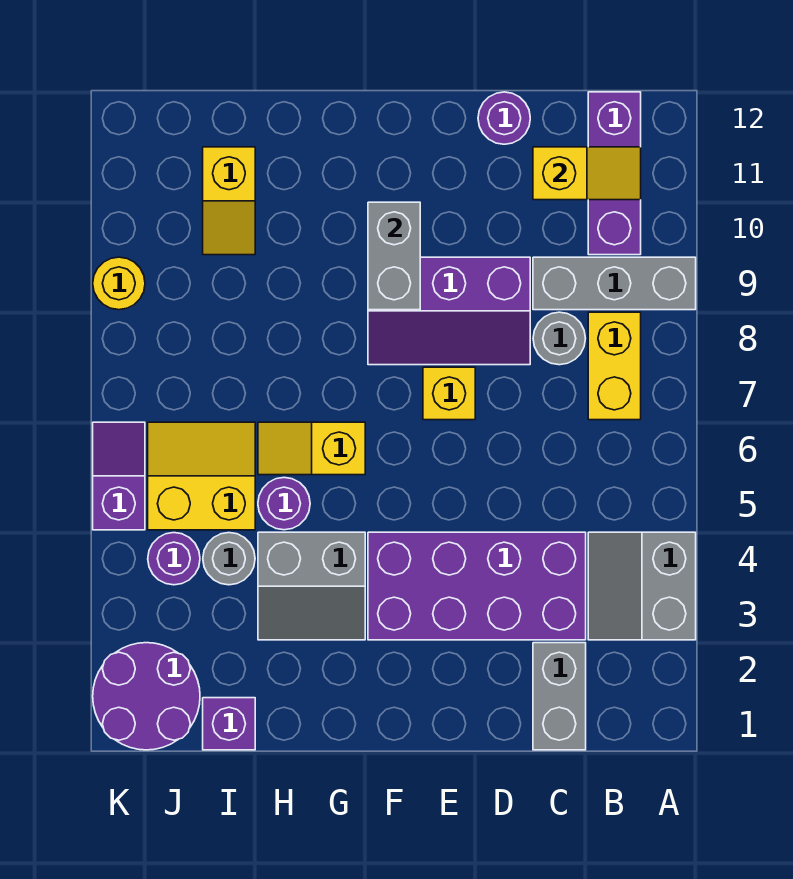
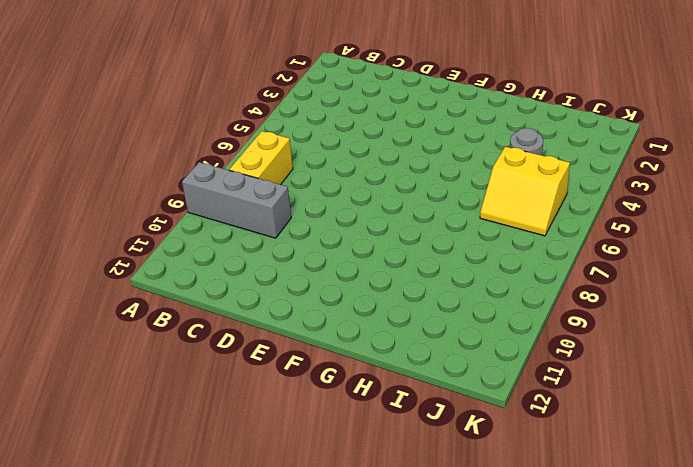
none -> grey slope A3:B4 level 1 top A
none -> purple brick B10:B12 level 1
none -> grey brick C1:C2 level 1

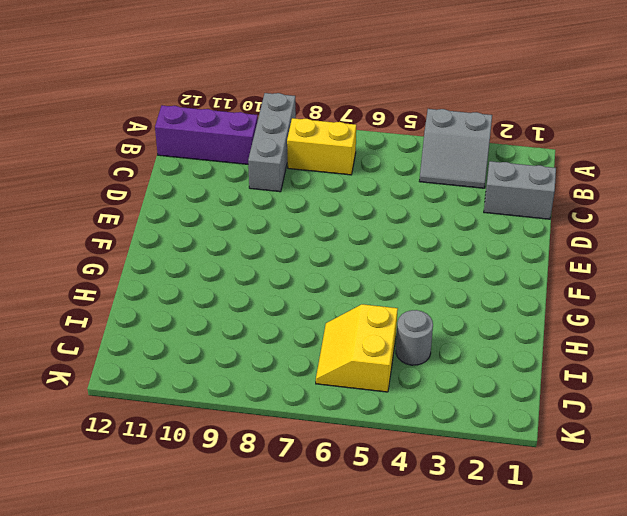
none -> purple brick C3:F4 level 1
none -> grey round brick C8 level 1
none -> purple slope D8:F9 level 1 top 9

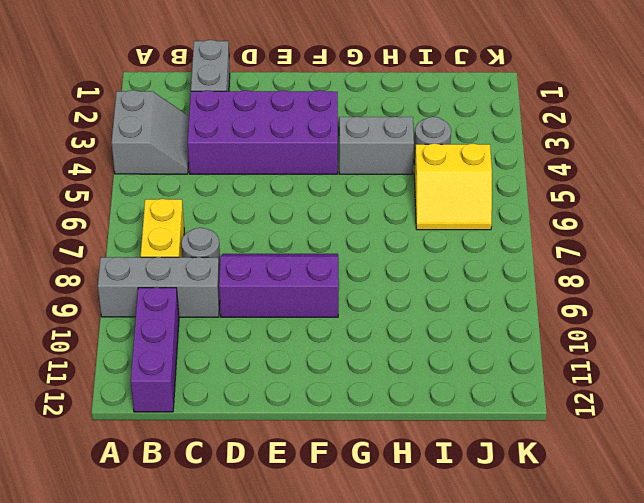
none -> purple round brick D12 level 1
none -> yellow brick E7 level 1
none -> yellow slope G6:H6 level 1 top G

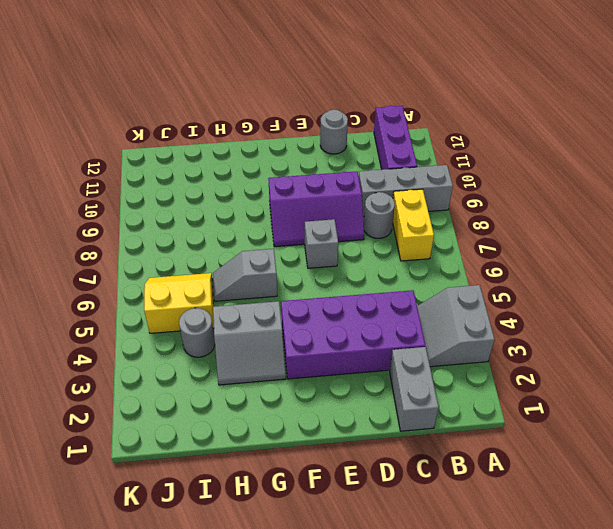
grey round brick D12 level 1 -> purple round brick D12 level 1
grey brick E7 level 1 -> yellow brick E7 level 1
grey slope G6:H6 level 1 top G -> yellow slope G6:H6 level 1 top G
none -> purple round brick H5 level 1
none -> purple brick I1 level 1
none -> yellow slope I10:I11 level 1 top 11

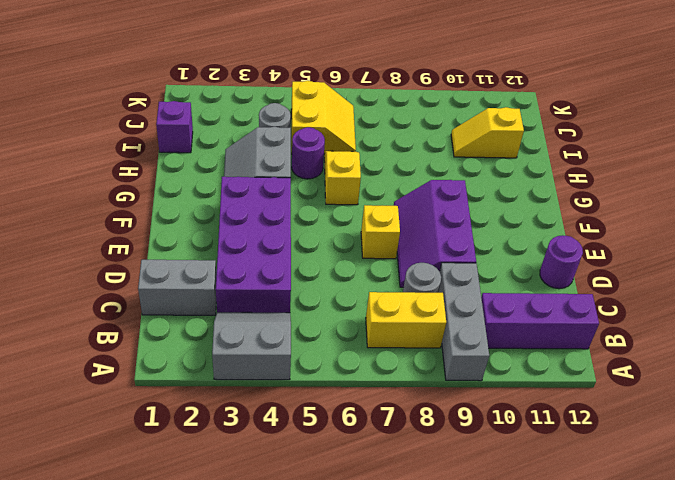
none -> purple round brick J1:K2 level 1
none -> purple round brick J4 level 1
none -> purple slope K5:K6 level 1 top 5

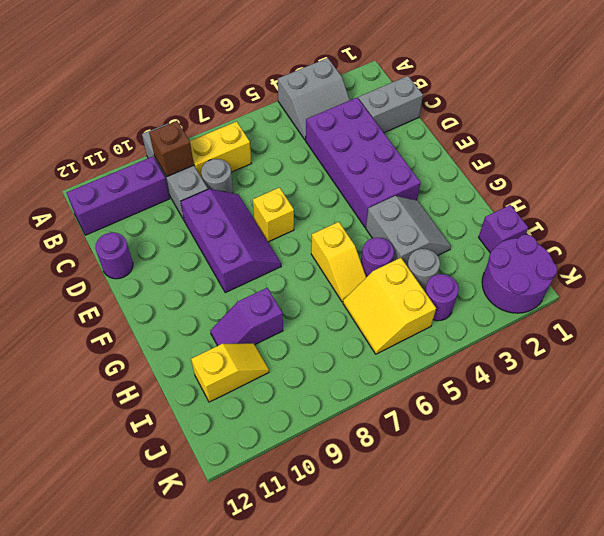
brown brick B9 level 2 -> none
purple slope H9:H10 level 1 top 9 -> purple slope K5:K6 level 1 top 5
none -> yellow round brick K9 level 1
none -> yellow slope B11:C11 level 2 top C
none -> grey brick F9:F10 level 2

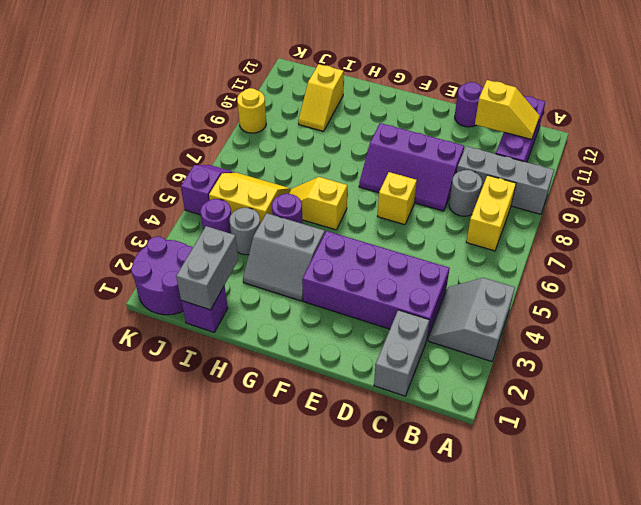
grey brick I1:I2 level 2 -> grey brick F9:F10 level 2

